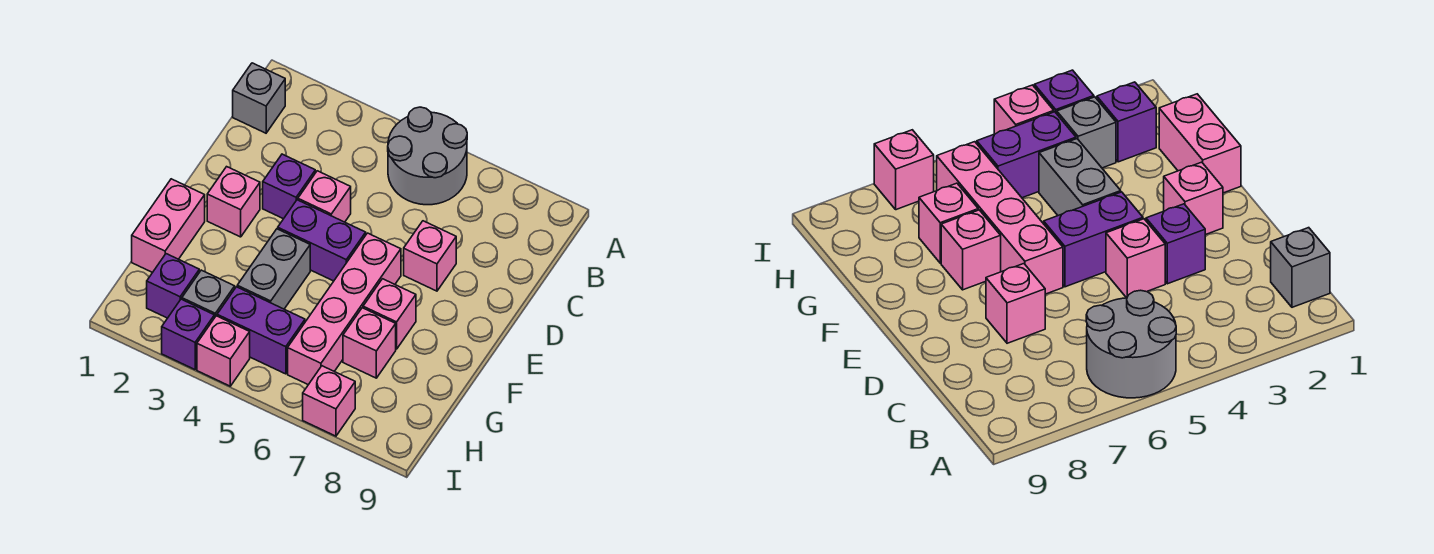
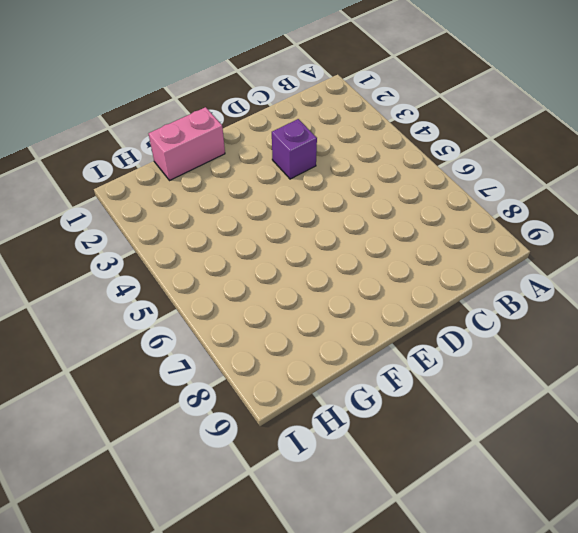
none -> grey round brick A5:B6 level 1
none -> grey brick B1 level 1
none -> pink brick D4 level 1

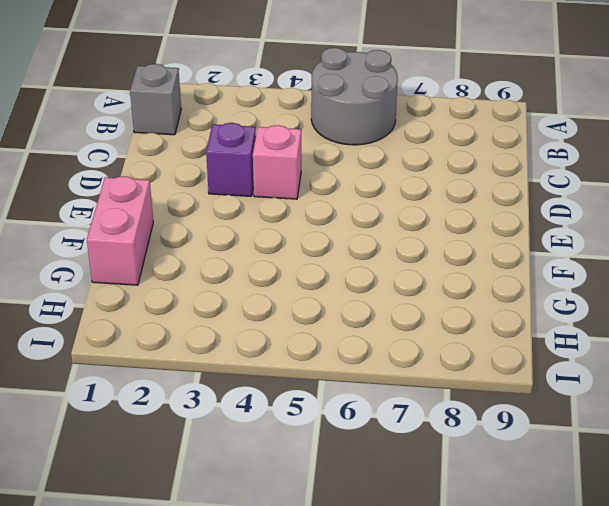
none -> pink brick D7 level 1
none -> pink brick E2 level 1
none -> purple brick E4:E5 level 1

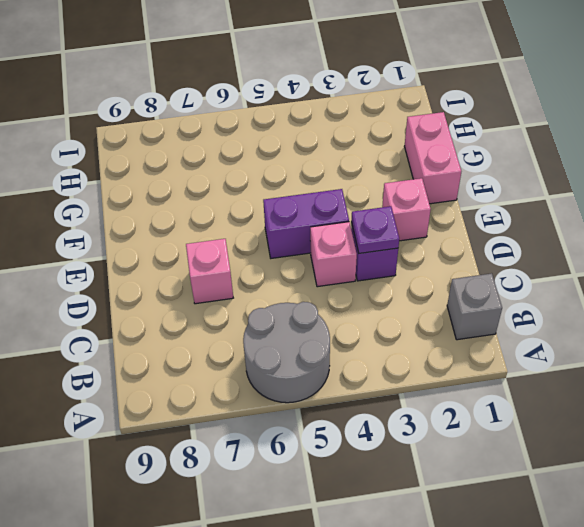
purple plate D3 level 2 -> none
none -> pink brick E6:H6 level 1
none -> grey brick F4:G4 level 1
none -> pink brick F7 level 1

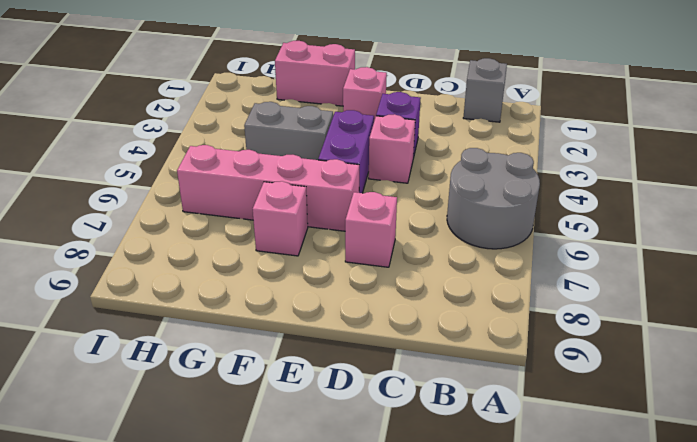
none -> pink brick G7 level 1
none -> purple brick H2 level 1
none -> grey brick H3 level 1

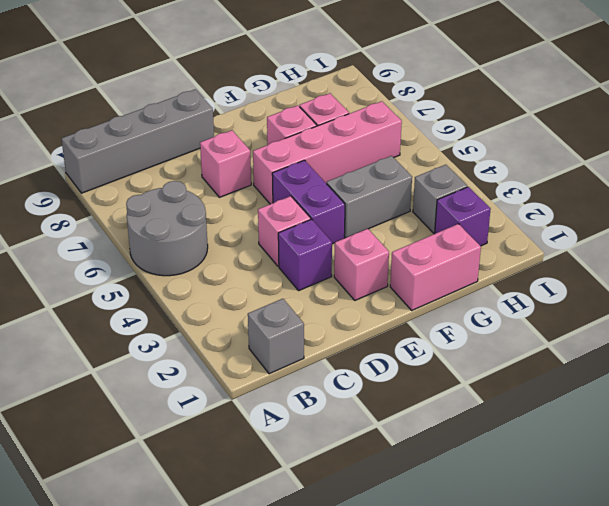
grey brick A9:D9 level 1 -> none
none -> purple brick H4:H5 level 1
none -> purple brick I3 level 1
none -> pink brick I4 level 1

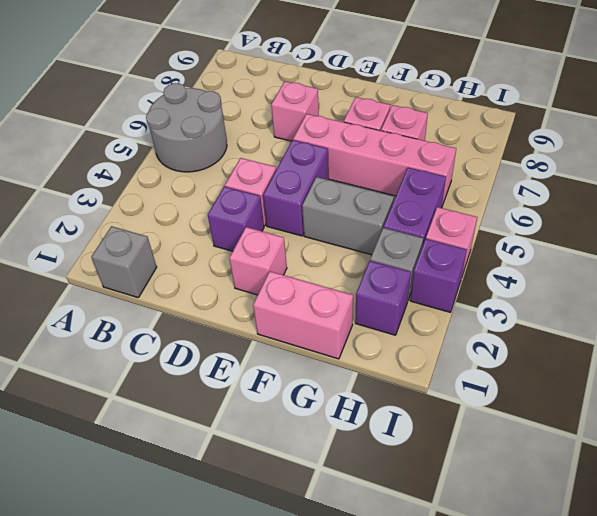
none -> pink brick I7 level 1

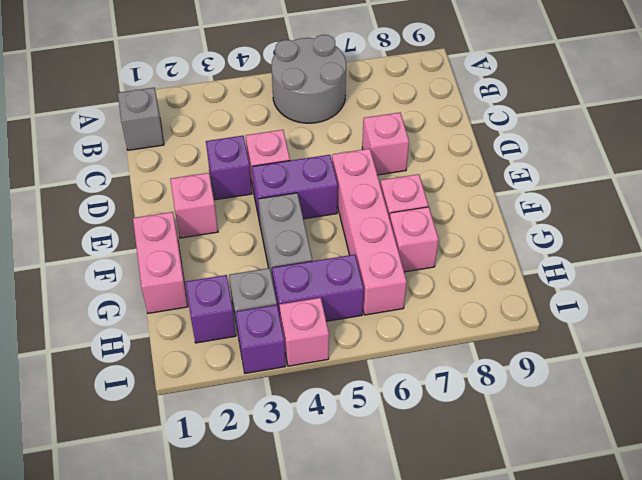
none -> pink brick I7 level 1

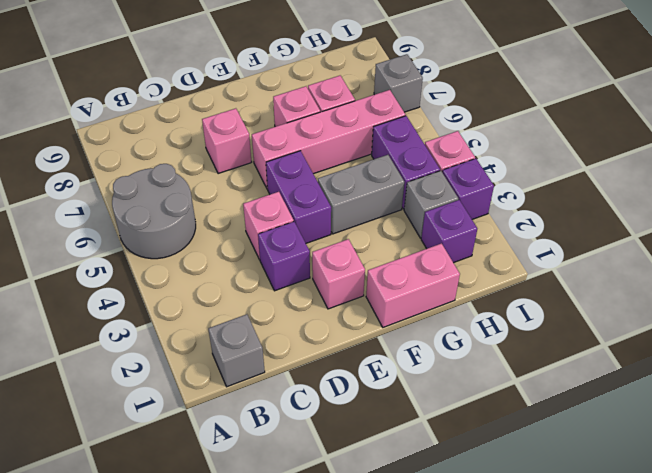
grey brick I7 level 1 -> pink brick I7 level 1

